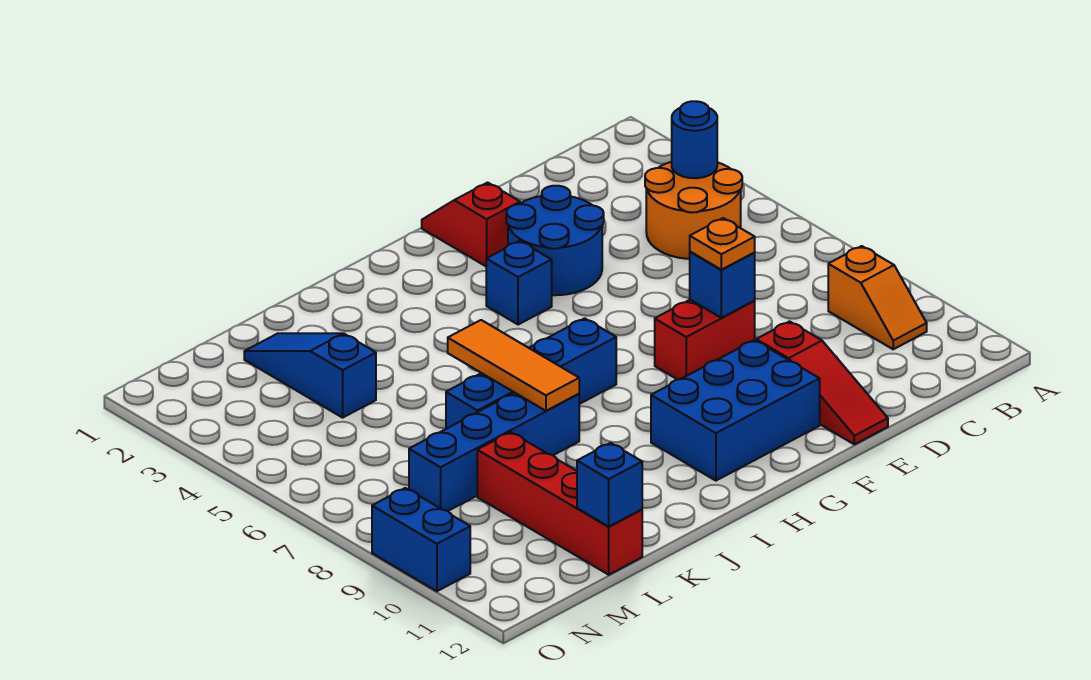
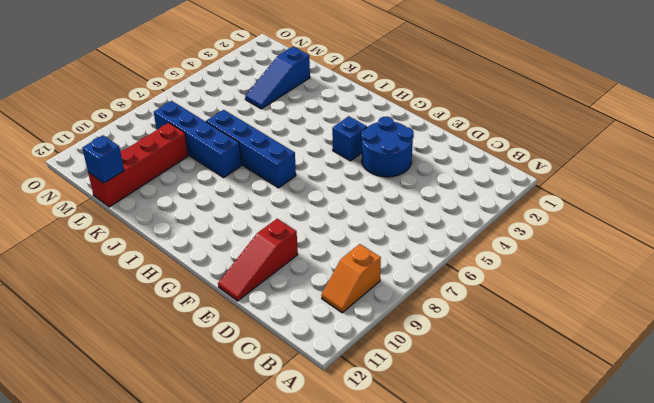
blue slope L2:L4 level 1 top 2 -> blue slope L2:L4 level 1 top 4
none -> orange round brick B4:C5 level 1
none -> red brick E8:F8 level 1
none -> red slope F1:F2 level 1 top 2

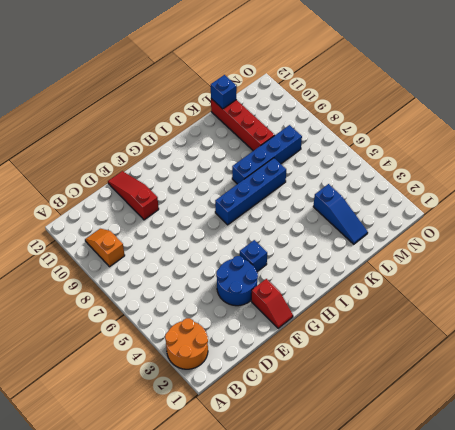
orange round brick A2:B3 level 1 -> orange round brick B4:C5 level 1
none -> red brick E8:F8 level 1
none -> blue brick F10:H11 level 1
none -> blue brick O9:O10 level 1

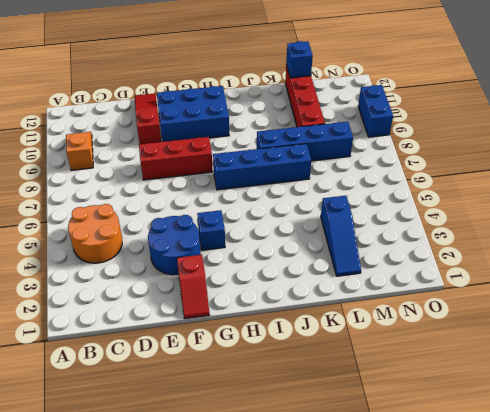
red brick E8:G8 level 1 -> red brick E8:F8 level 1
none -> blue round brick B4 level 2
none -> blue brick E8 level 2
none -> orange tile J6:J8 level 2

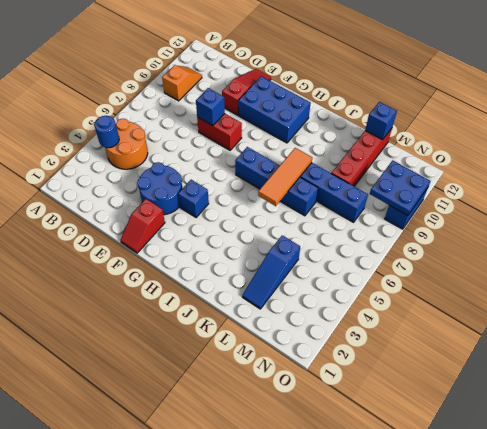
blue plate N9:O10 level 2 -> none
none -> orange plate E8 level 3

